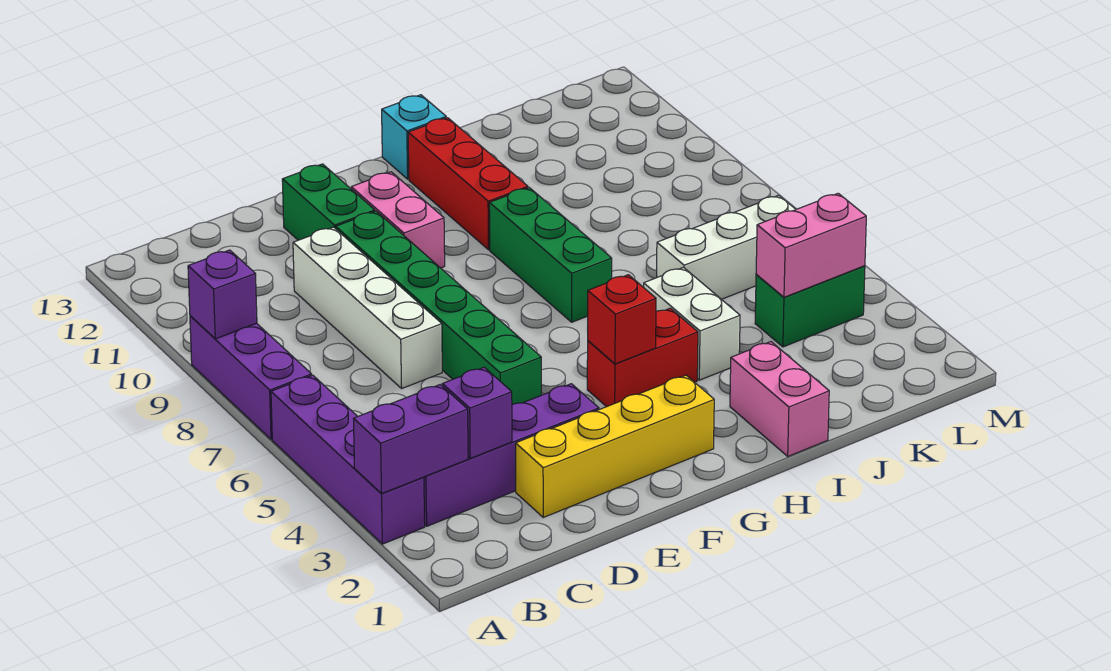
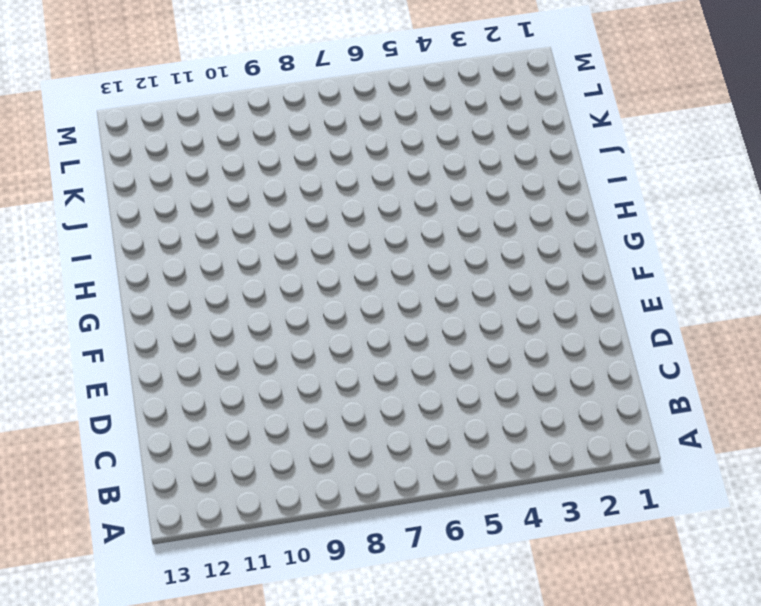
none -> purple brick A3:A6 level 1
none -> purple brick A7:A9 level 1
none -> purple brick B3:E3 level 1

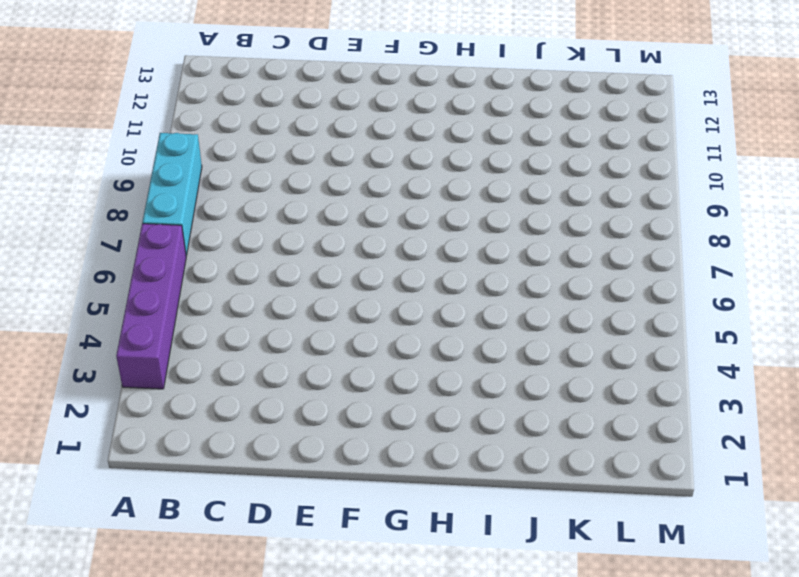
cyan brick A7:A9 level 1 -> purple brick A7:A9 level 1
none -> purple brick B3:E3 level 1
none -> yellow brick D2:G2 level 1
none -> white brick D7:D10 level 1

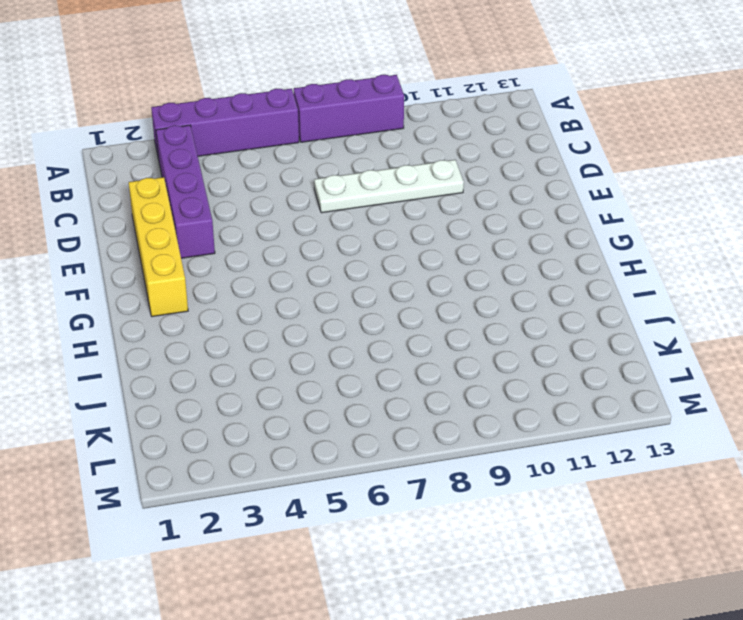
white plate D7:D10 level 1 -> white brick D7:D10 level 1
none -> green brick E5:E10 level 1
none -> green brick E11:E12 level 1
none -> pink brick F10:F11 level 1

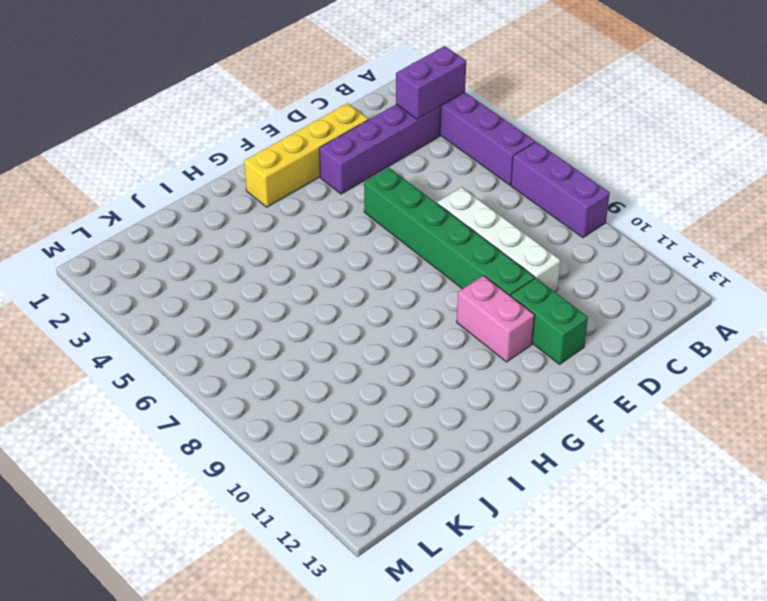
none -> red brick G4:H4 level 1
none -> green brick H7:H9 level 1
none -> red brick H10:H12 level 1

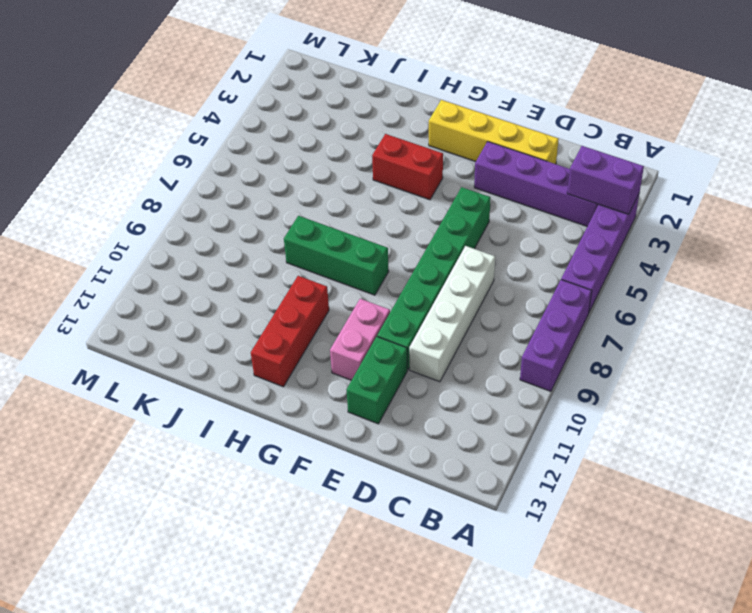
green brick G8:I8 level 1 -> green brick H7:H9 level 1
none -> cyan brick H13 level 1
none -> pink brick I1:I2 level 1
none -> white brick I4:I5 level 1

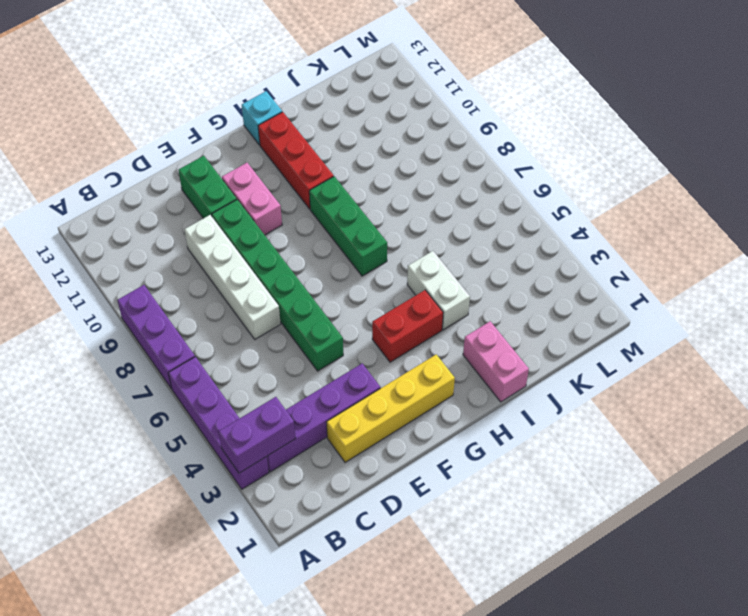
none -> white brick J6:L6 level 1
none -> green brick K4:L4 level 1
none -> purple brick A9 level 2

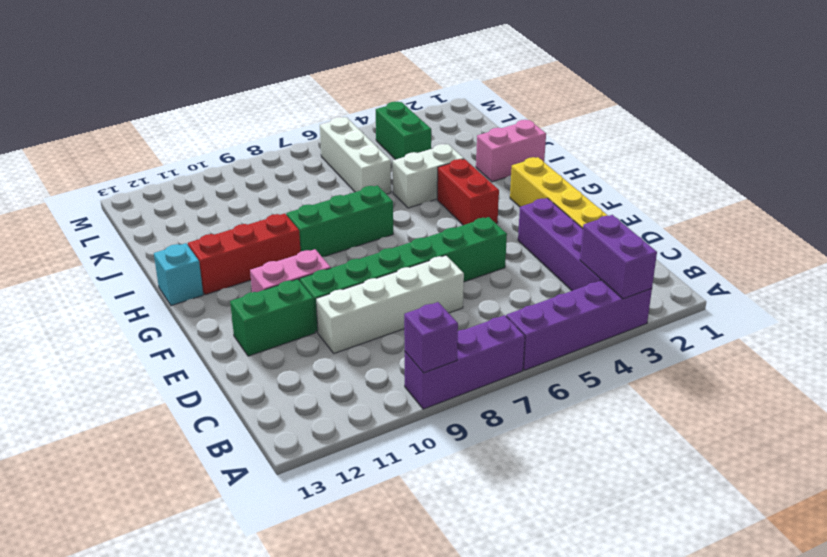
none -> purple brick C3 level 2
none -> red brick G4 level 2
none -> pink brick K4:L4 level 2

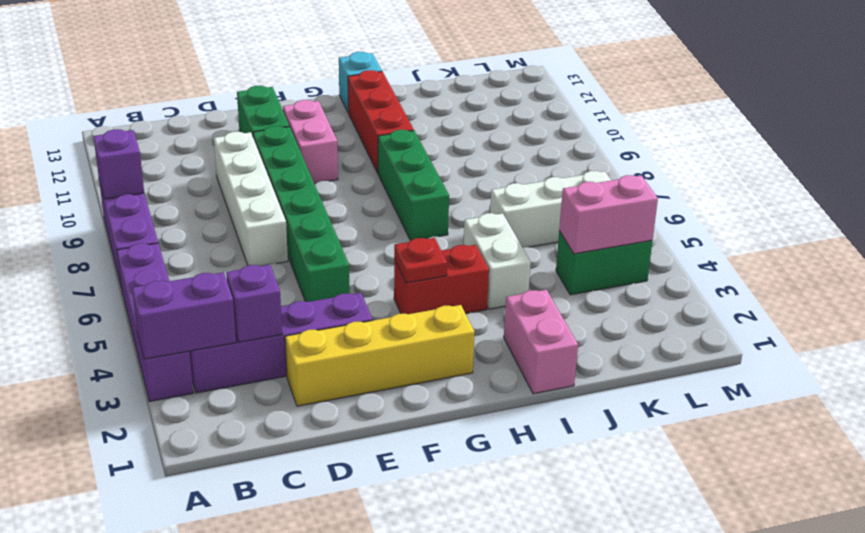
red plate G4 level 2 -> red brick G4 level 2

